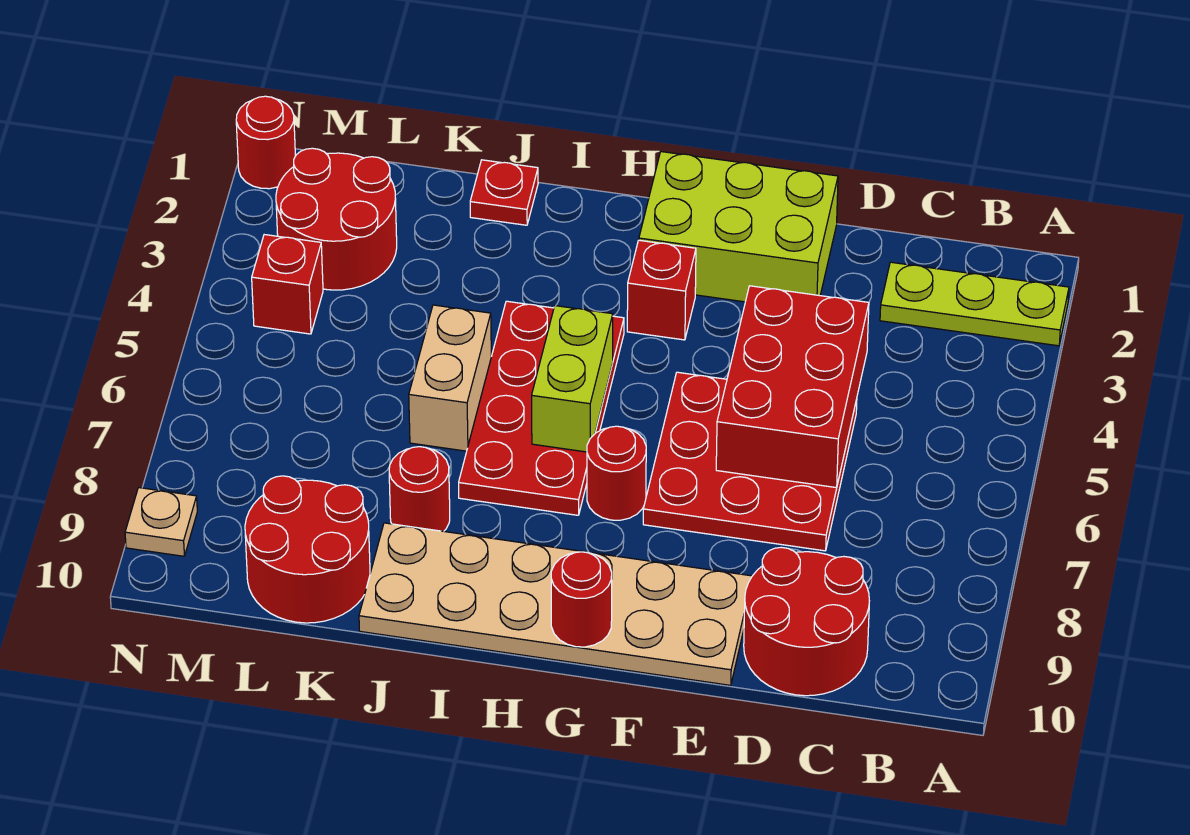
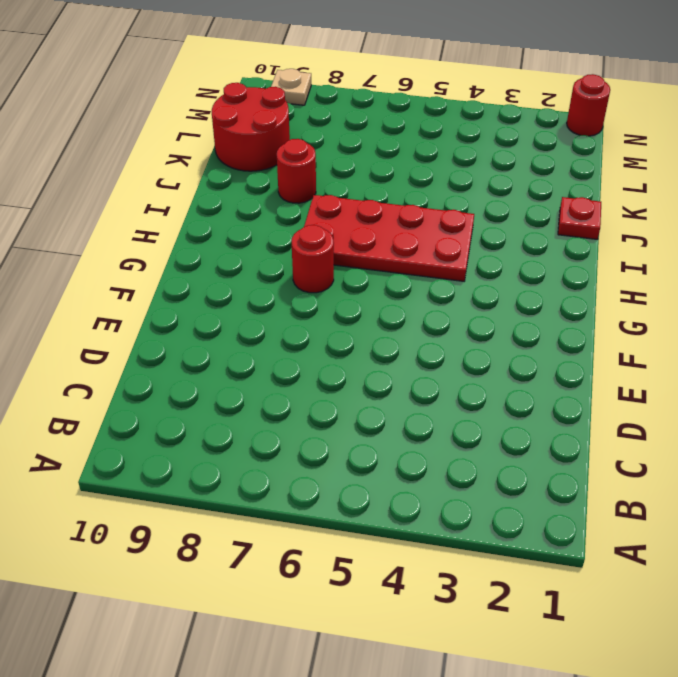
none -> lime plate A2:C2 level 1
none -> red round brick C9:D10 level 1
none -> red plate D5:F7 level 1

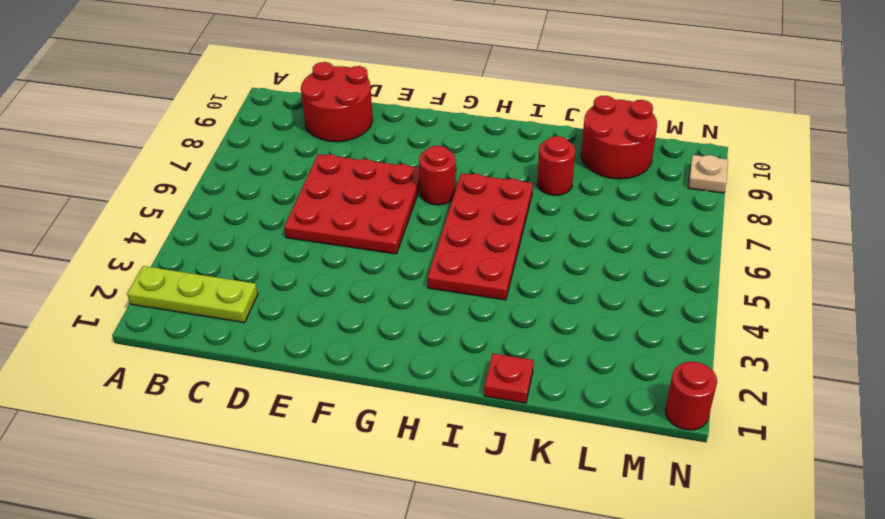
none -> lime brick E1:G2 level 1
none -> tan plate E9:J10 level 1
none -> red brick G3 level 1

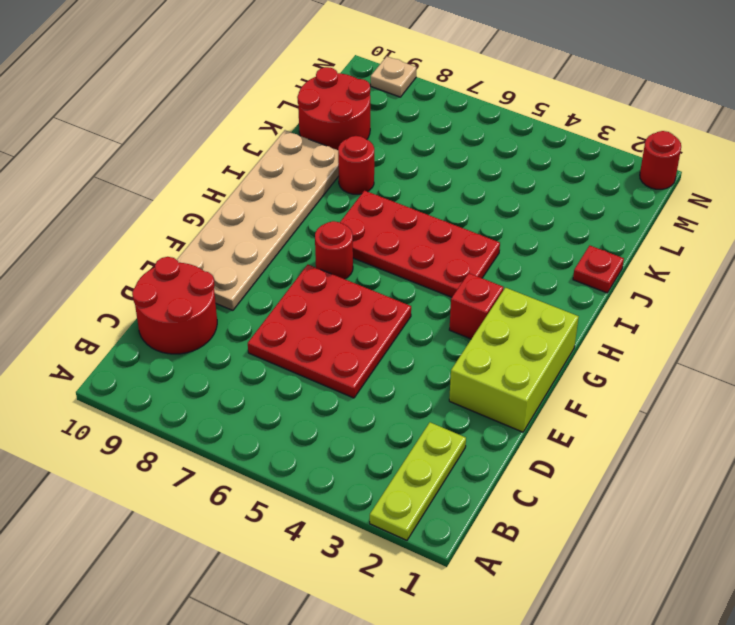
none -> tan brick J5:J6 level 1
none -> red round brick L2:M3 level 1
none -> red brick M4 level 1

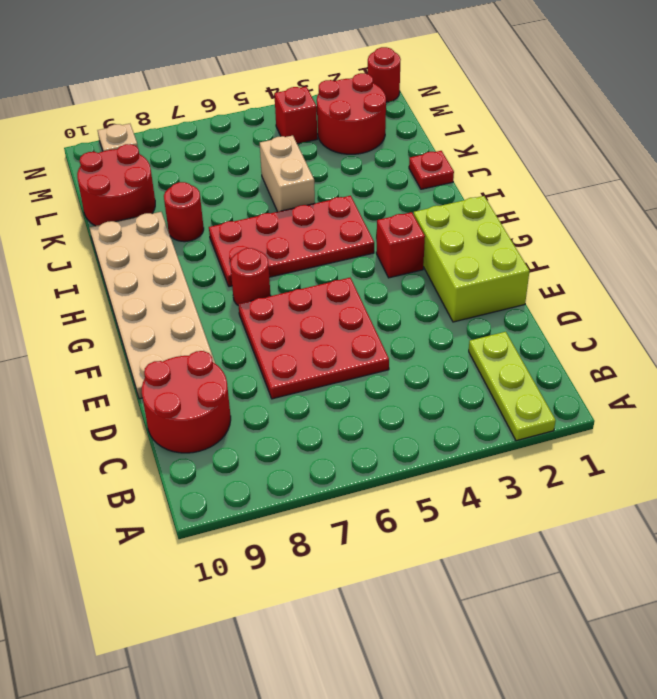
tan brick J5:K5 level 1 -> tan brick J5:J6 level 1
none -> red brick D4:E6 level 2
none -> red round brick G10 level 2
none -> lime brick H5:H6 level 2

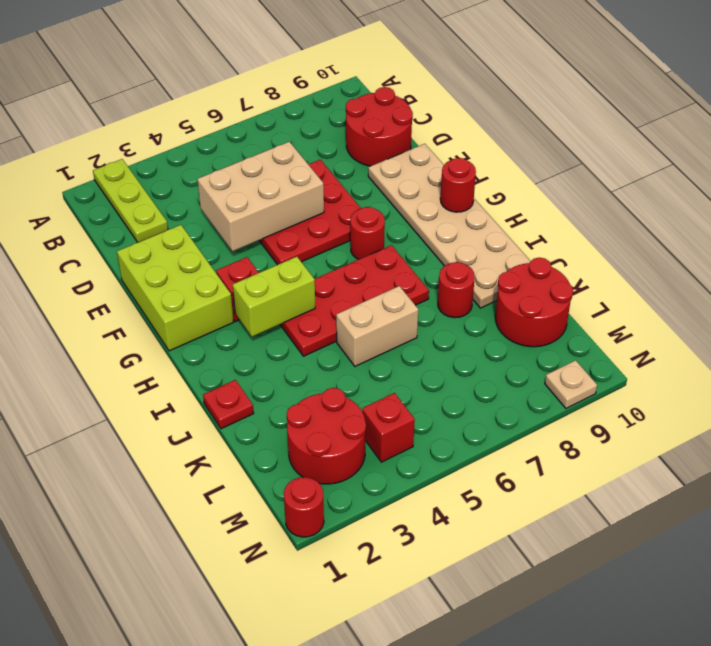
tan brick D4:E6 level 2 -> red brick D4:E6 level 2
lime brick H3:H4 level 2 -> lime brick H5:H6 level 2

